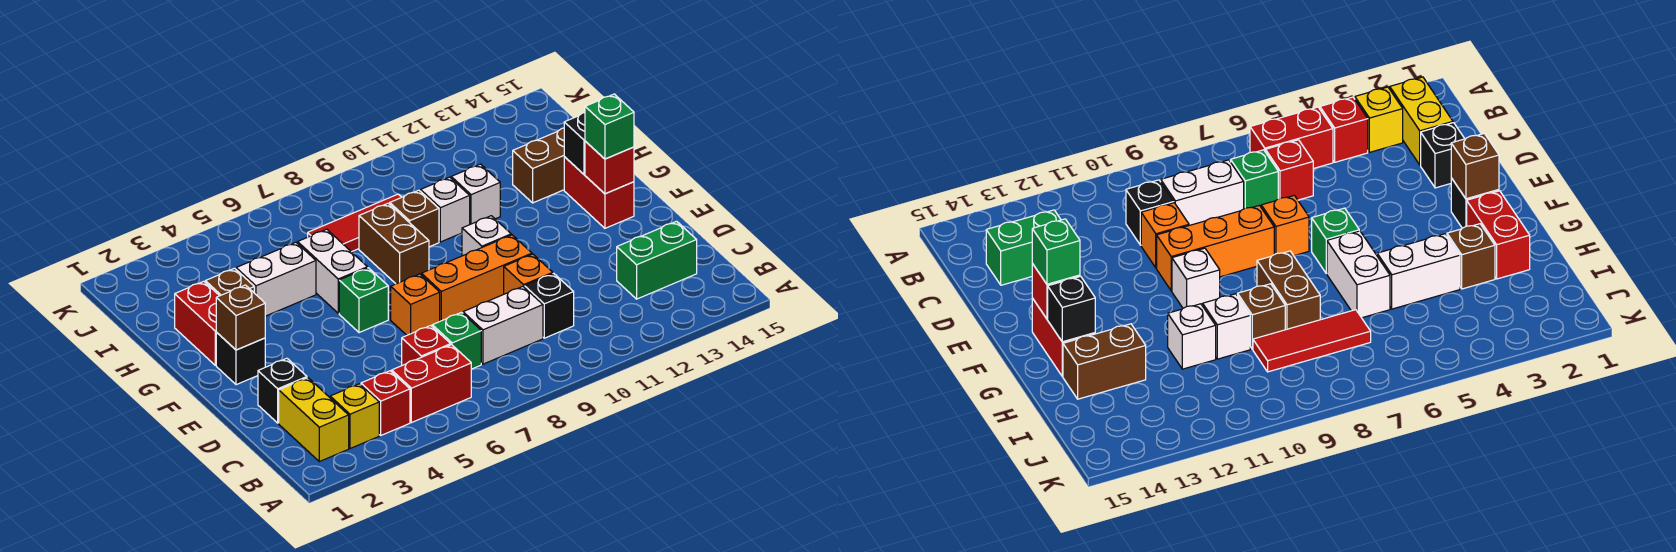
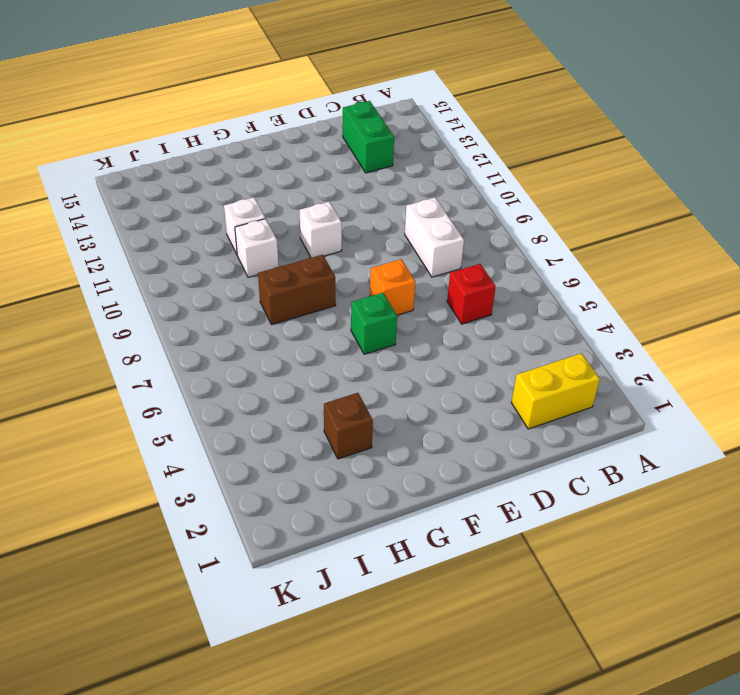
none -> yellow brick B3 level 1
none -> red brick B4 level 1
none -> red brick B5:B6 level 1
none -> green brick C7 level 1

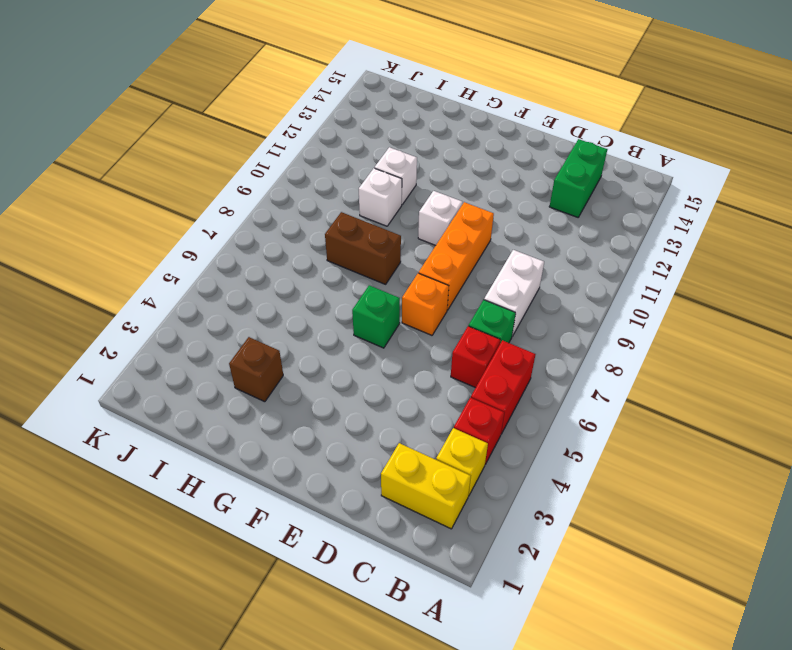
none -> black brick C10 level 1
none -> black brick D2 level 1
none -> orange brick D10 level 1
none -> black brick F2 level 1

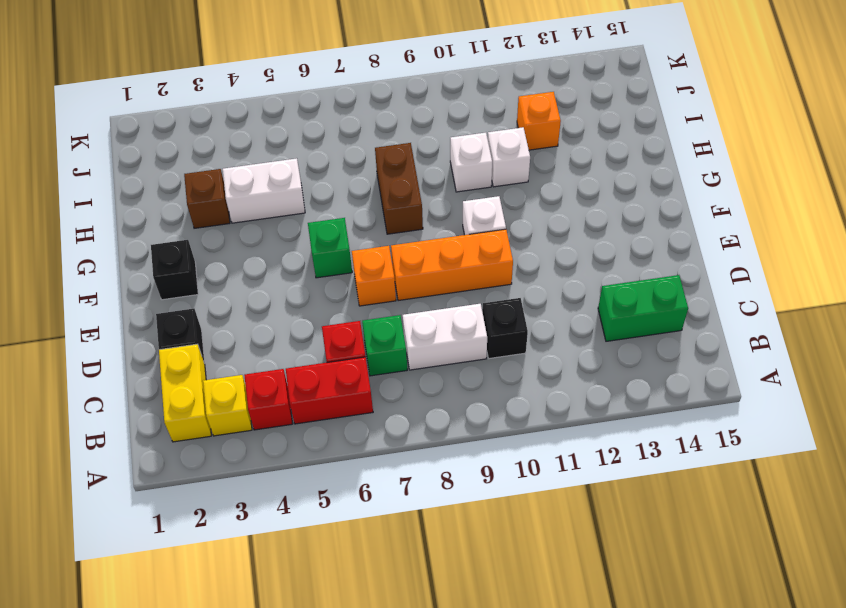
orange brick I12 level 1 -> orange brick D10 level 1
none -> red brick F14:G14 level 1
none -> red brick G2:H2 level 1
none -> white brick G6:H6 level 1
none -> brown brick H9 level 1

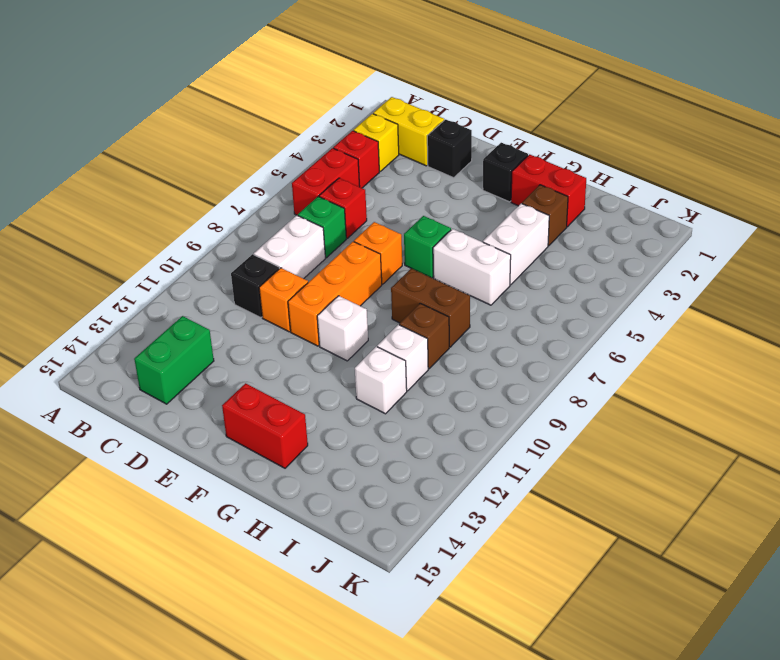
none -> brown brick H13:H14 level 1
none -> red tile I7:I9 level 1
none -> brown brick F2 level 2
none -> red brick F14 level 2

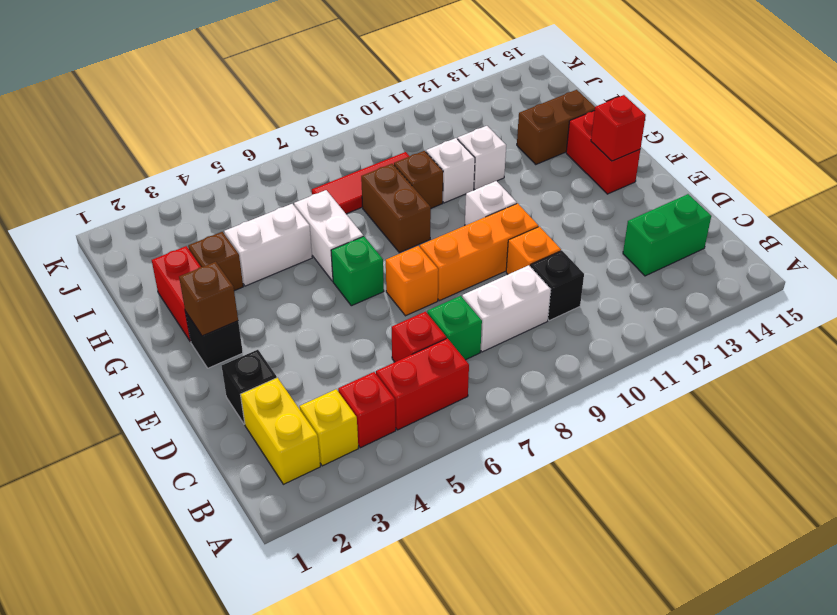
none -> black brick G14 level 2
none -> green brick F14 level 3

